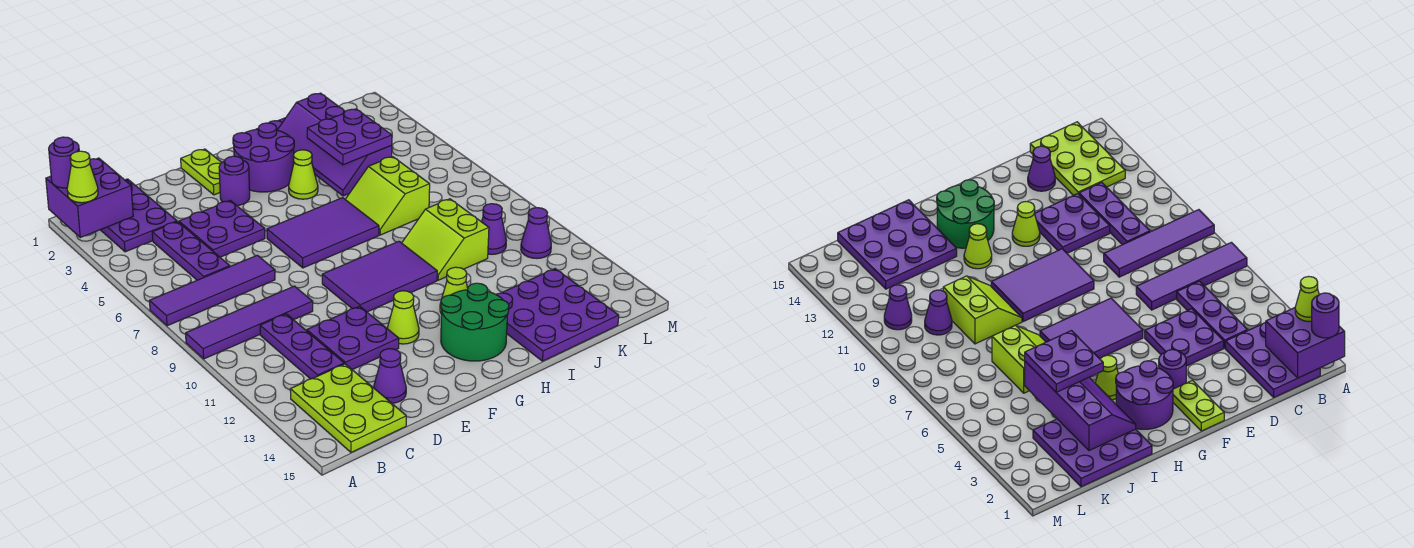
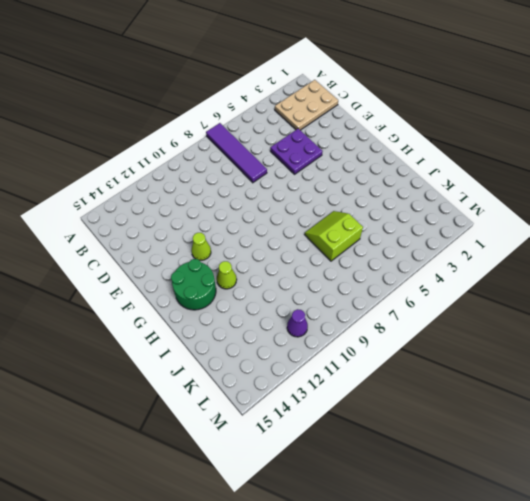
tan plate B1:C3 level 1 -> purple plate B1:C3 level 1
none -> purple tile A9:D9 level 1
none -> lime plate B13:C15 level 1
none -> purple plate C4:C6 level 1

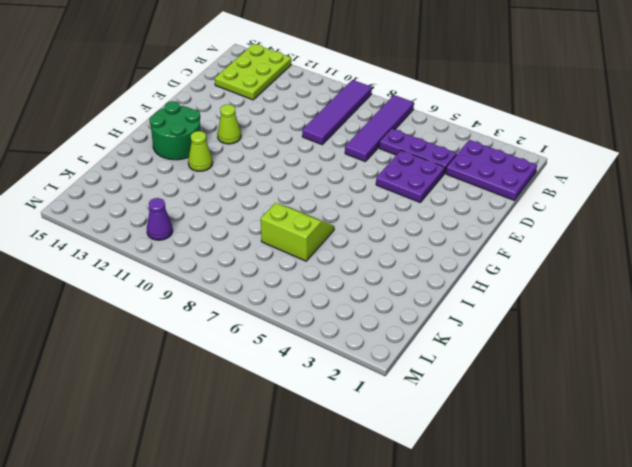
lime plate A13:C14 level 1 -> lime plate B13:C15 level 1
none -> purple plate C10:C12 level 1
none -> purple plate D11:E12 level 1
none -> purple cone D14 level 1

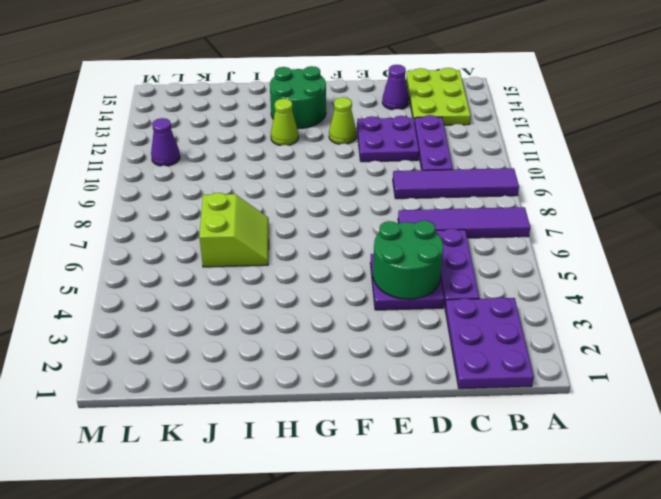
green round brick D4:E5 level 2 -> none
none -> lime plate F1:F2 level 1
none -> purple round brick F3 level 1
none -> purple tile F6:H7 level 1

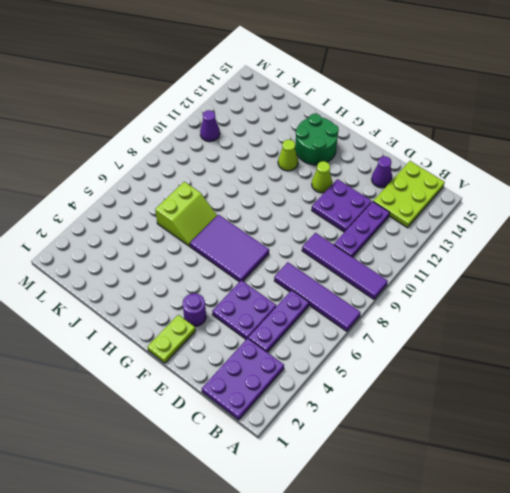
none -> purple tile F9:H10 level 1
none -> purple round brick G2:H3 level 1
none -> lime cone H4 level 1

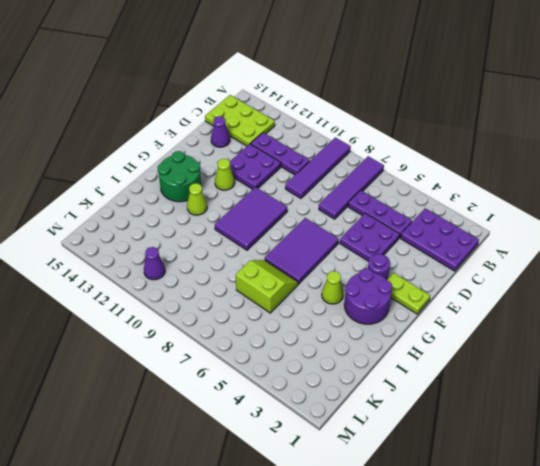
none -> purple plate I1:K3 level 1
none -> lime slope I9:J10 level 1 top J
none -> purple plate I13:K15 level 1

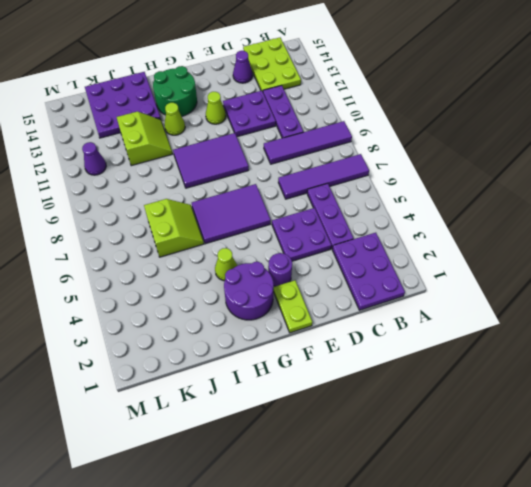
lime slope I11:J12 level 1 top J -> lime slope I9:J10 level 1 top J
none -> purple plate I1:K3 level 1
none -> purple cone K10 level 1
none -> purple brick A1:B2 level 2

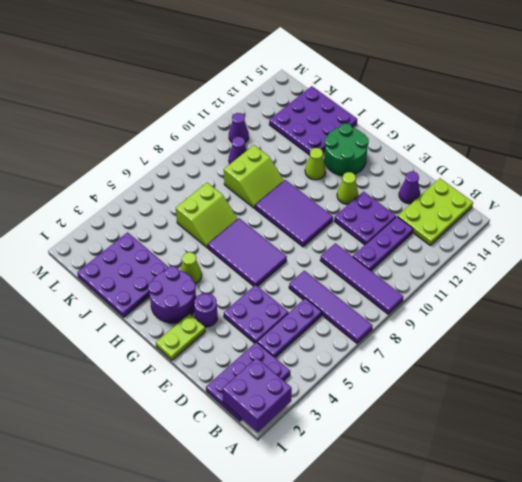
none -> purple slope I2:J5 level 2 top J
none -> purple round brick A1 level 3
none -> lime cone A2 level 3

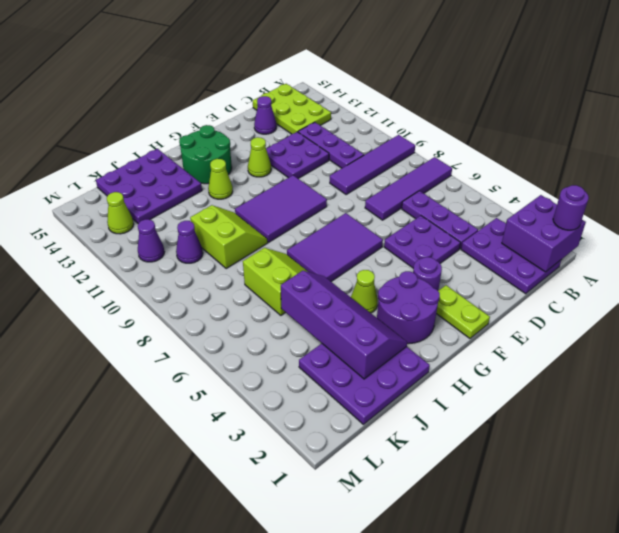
lime cone L13 level 1 -> lime cone A2 level 3
none -> purple plate I4:J5 level 3

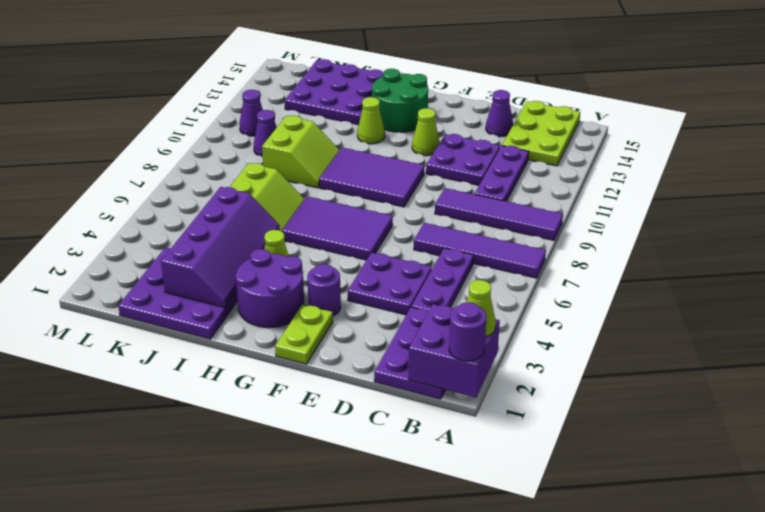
none -> purple plate I4:J5 level 3

